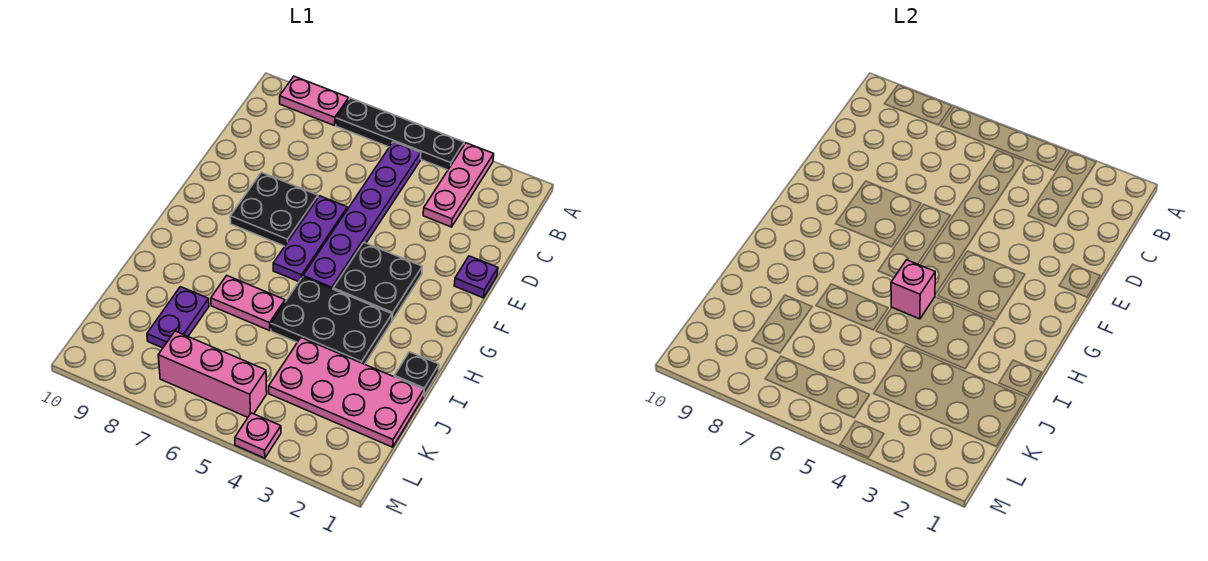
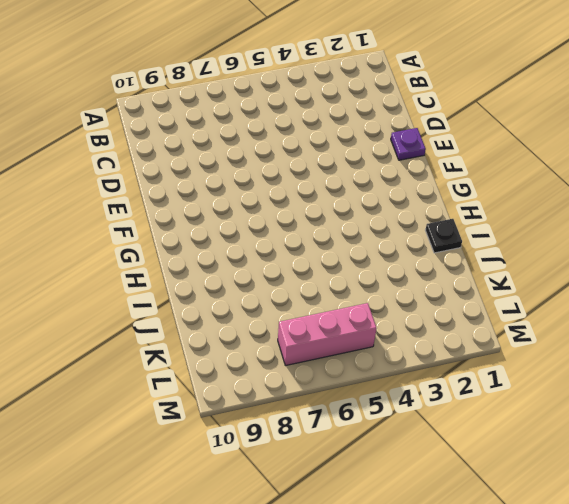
none -> pink plate A3:C3 level 1
none -> black plate A4:A7 level 1
none -> pink plate A8:A9 level 1

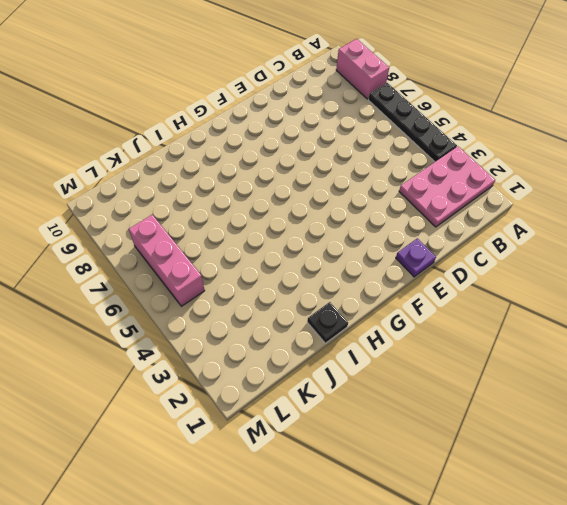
pink plate A2:C3 level 1 -> pink plate A3:C3 level 1
pink brick A8:A9 level 1 -> pink plate A8:A9 level 1
none -> purple plate B5:G5 level 1
none -> purple plate E6:G6 level 1
none -> black plate E7:F8 level 1

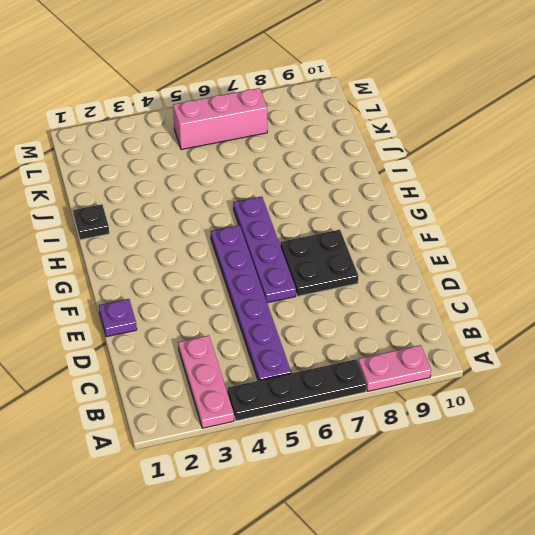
purple plate E6:H6 level 1 -> purple plate E6:G6 level 1
none -> black plate F3:G4 level 1
none -> black plate H3:I5 level 1
none -> pink plate I6:I7 level 1

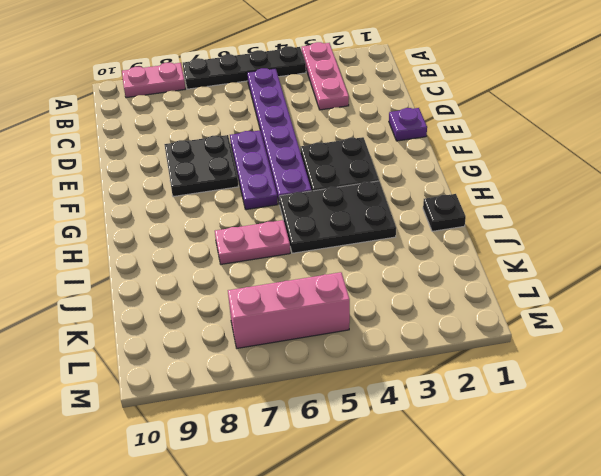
none -> pink plate J1:K4 level 1
none -> purple plate J8:K8 level 1
none -> pink plate M4 level 1

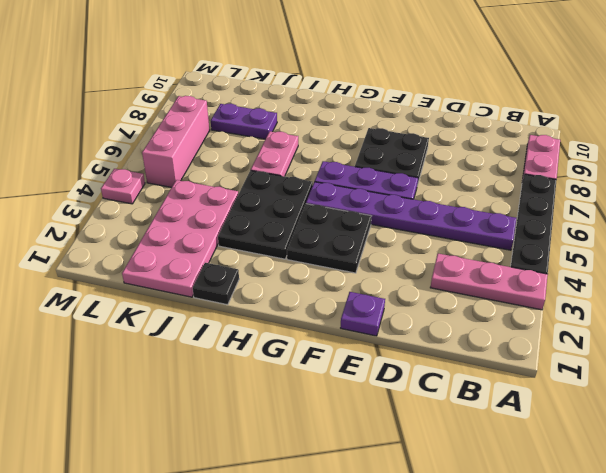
none -> pink brick H5 level 2

